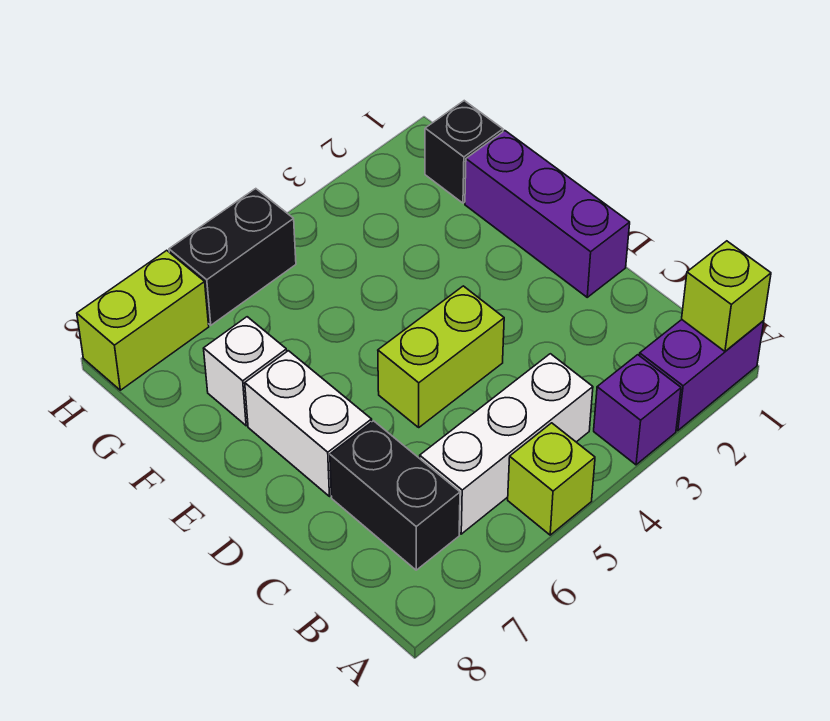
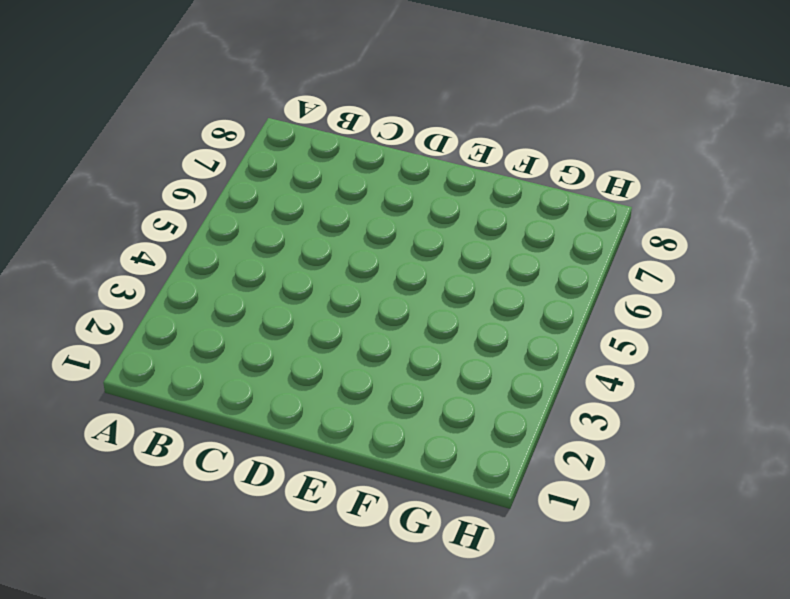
none -> purple brick A1:A2 level 1
none -> purple brick A3 level 1
none -> lime brick A5 level 1

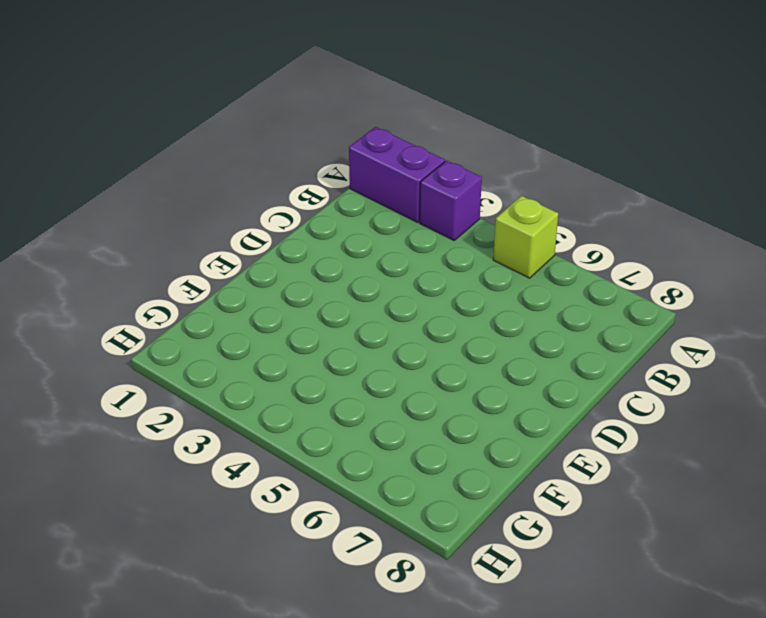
none -> white brick B4:B6 level 1
none -> black brick B7:C7 level 1
none -> purple brick D1:F1 level 1

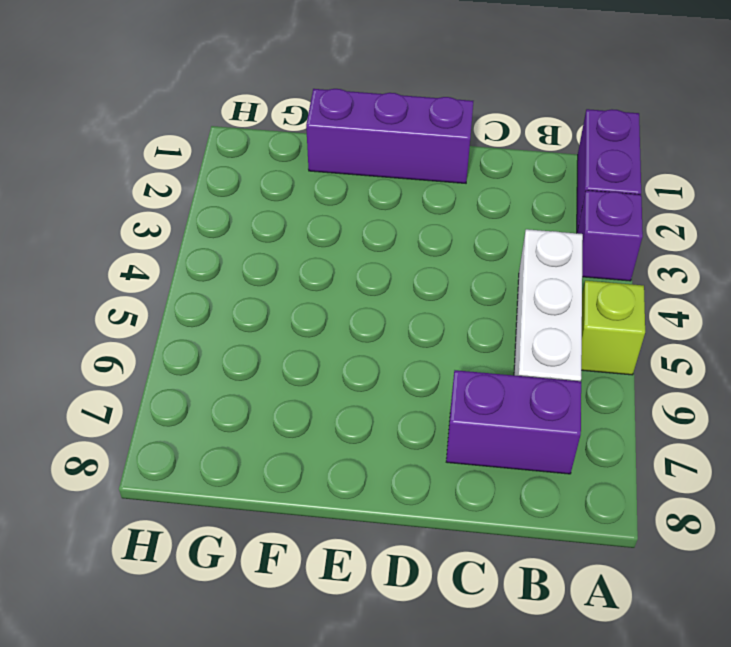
purple brick B7:C7 level 1 -> black brick B7:C7 level 1
none -> lime brick D4:D5 level 1
none -> white brick D7:E7 level 1
none -> white brick F7 level 1

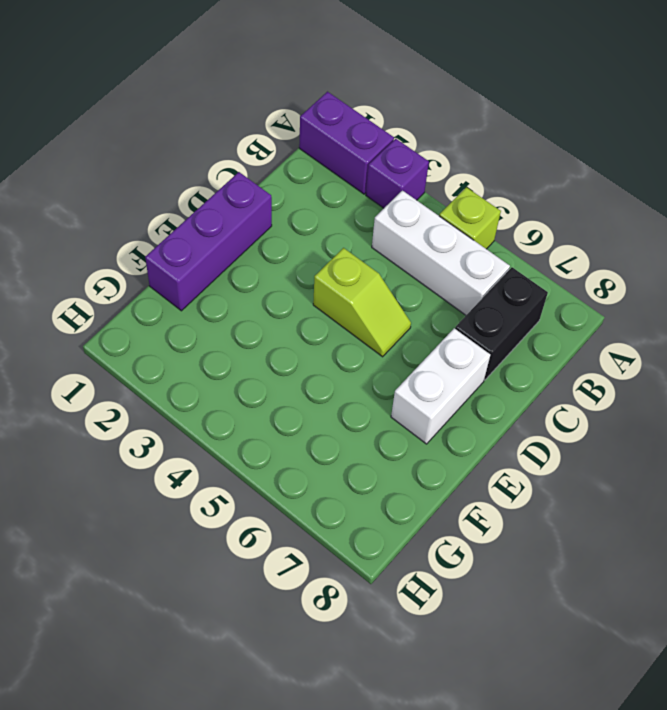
lime slope D4:D5 level 1 top 4 -> lime brick D4:D5 level 1
none -> white brick F7 level 1
none -> black brick G1 level 1
none -> black brick H5:H6 level 1

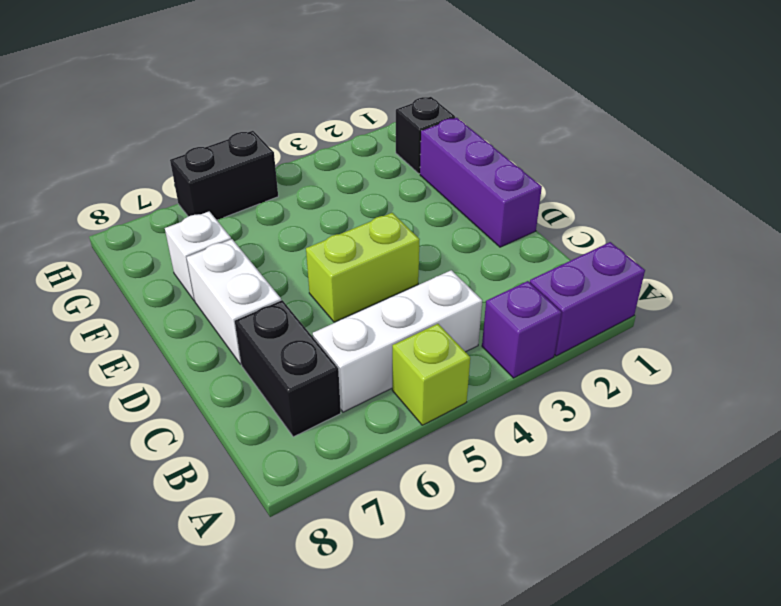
none -> lime brick H7:H8 level 1
none -> lime brick A1 level 2

